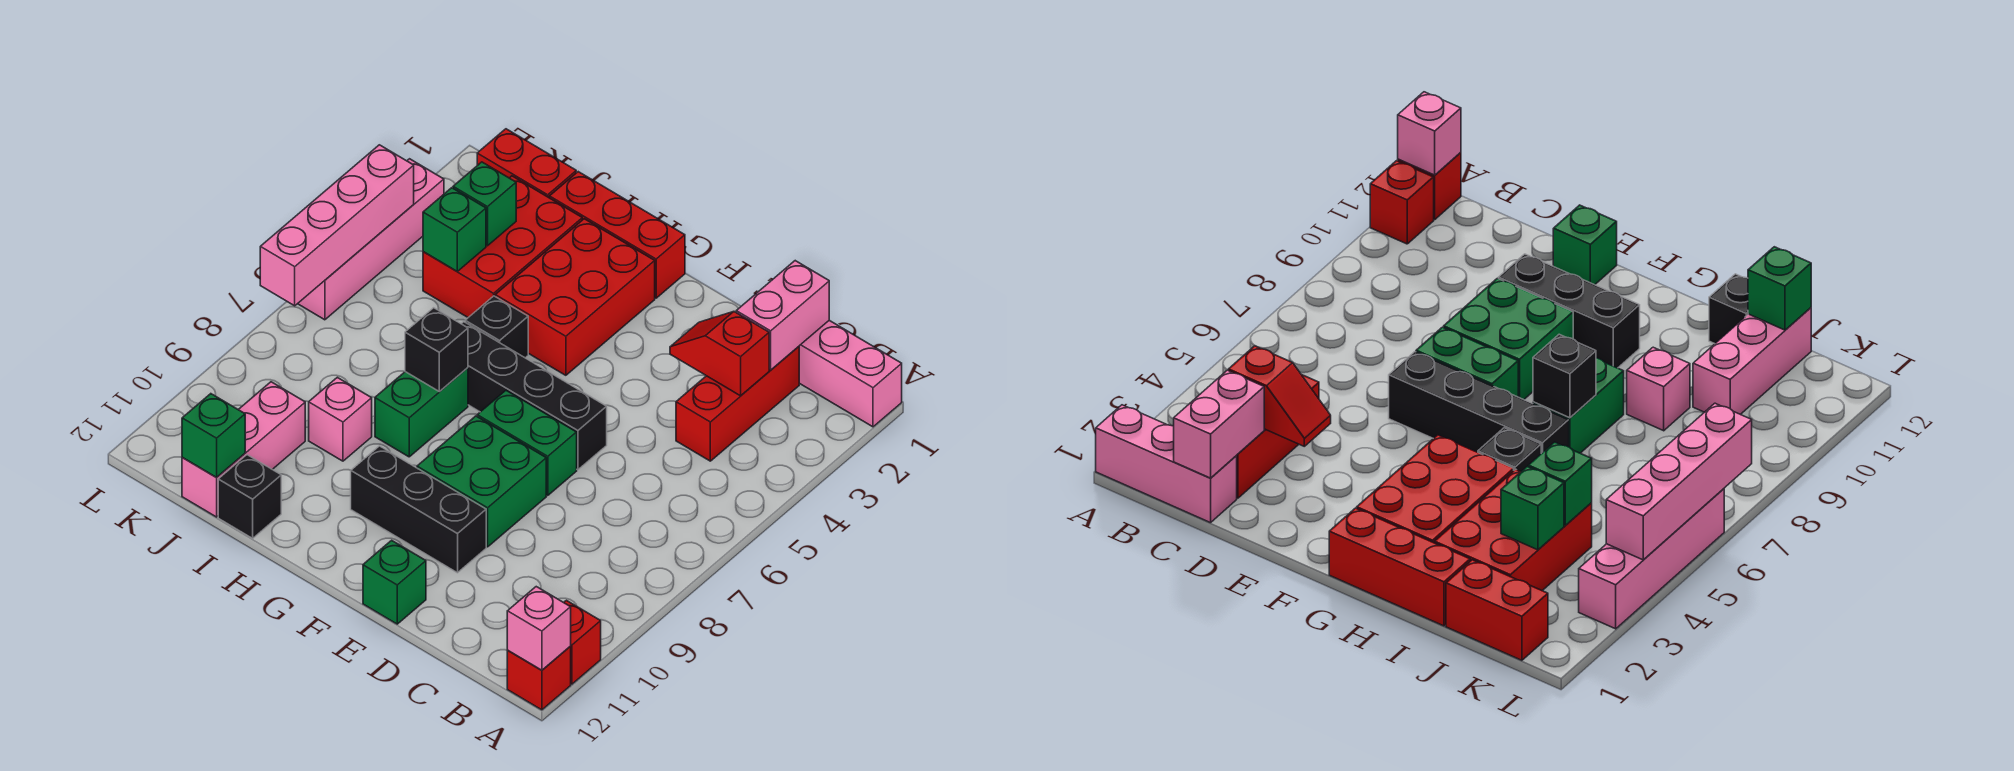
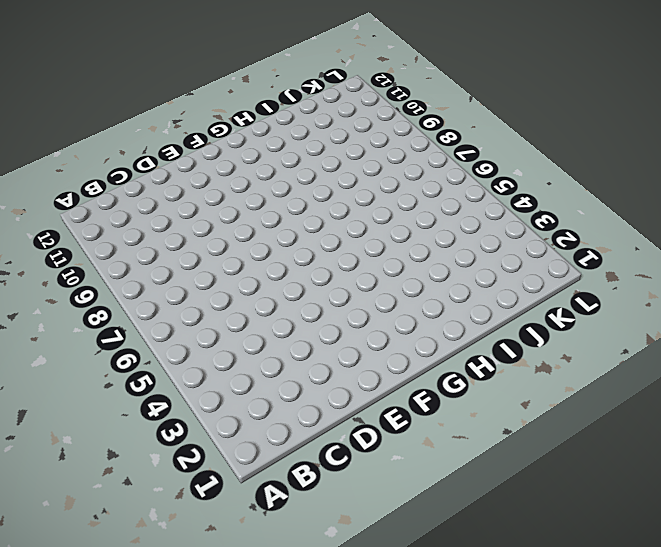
none -> pink brick A1:C1 level 1
none -> red brick A11 level 1
none -> red brick A12 level 1

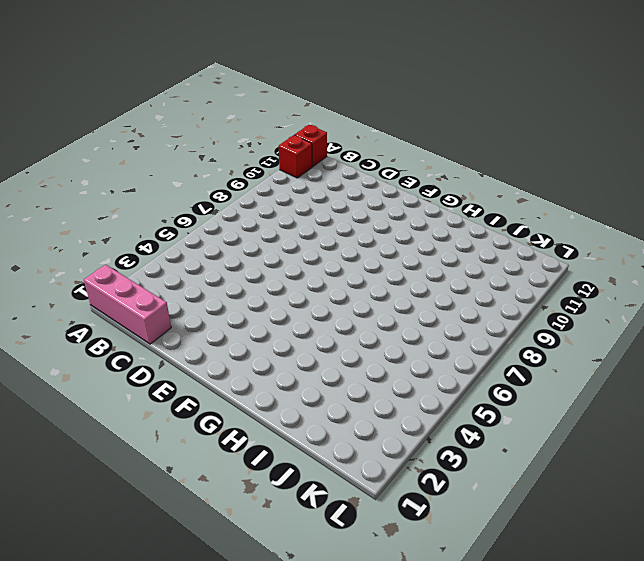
none -> red brick C2:C4 level 1
none -> black brick E6:H6 level 1
none -> green brick E7:F7 level 1

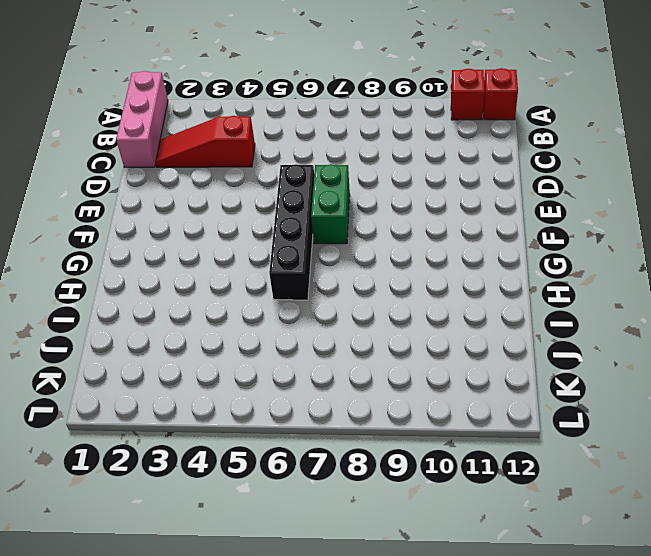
red slope C2:C4 level 1 top 4 -> red brick C2:C4 level 1
none -> green brick E8:F9 level 1
none -> black brick E10:G10 level 1
none -> green brick E12 level 1

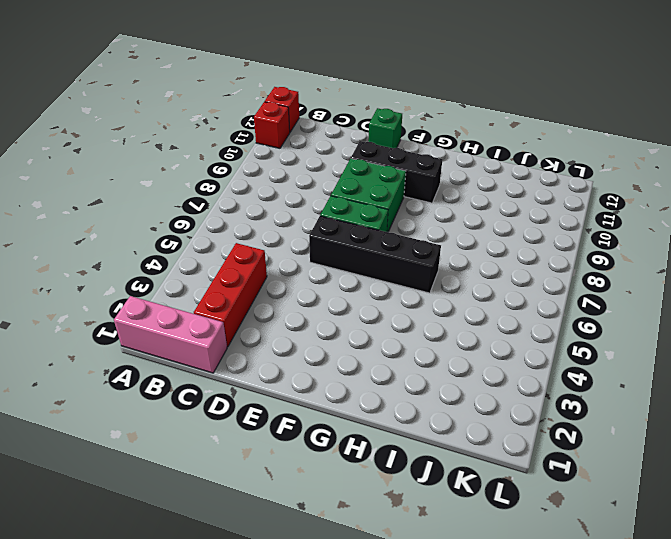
none -> red brick G1:I1 level 1
none -> red brick G2:H4 level 1
none -> black brick H5 level 1

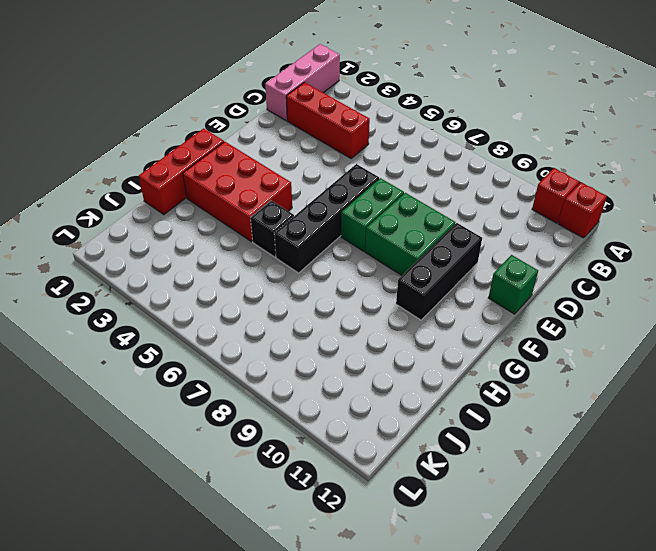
none -> green brick H7:H8 level 1
none -> red brick I2:J4 level 1
none -> pink brick I9 level 1

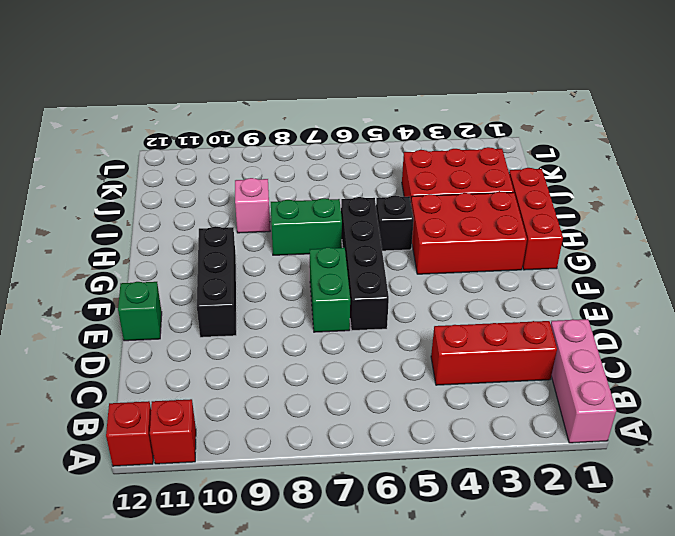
none -> green brick E8:F9 level 1
none -> black brick I12 level 1
none -> red brick J1:K1 level 1

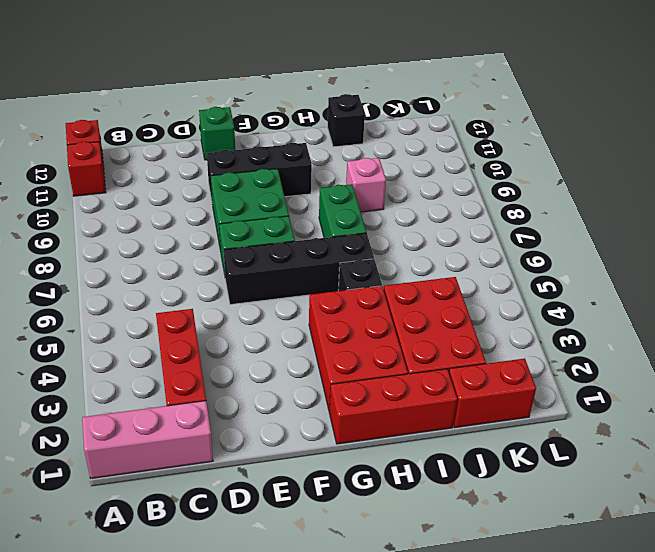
none -> pink brick J10:J12 level 1
none -> pink brick L3:L6 level 1
none -> pink brick A12 level 2

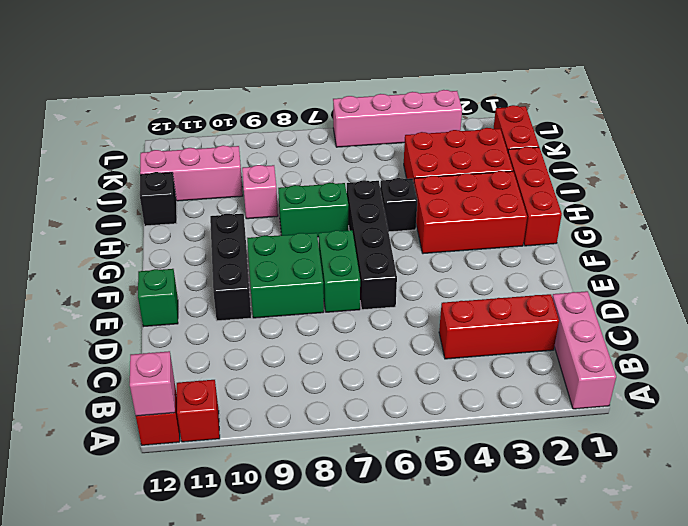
none -> pink brick C1:C2 level 2
none -> red slope C3:D3 level 2 top C
none -> black brick H7 level 2

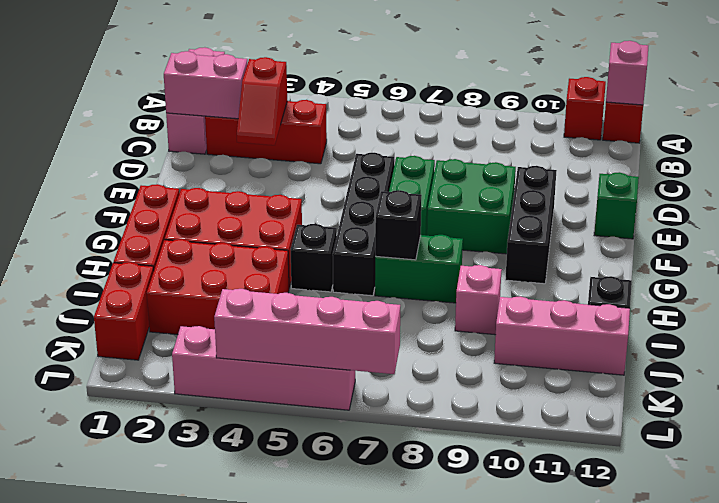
none -> green brick J3 level 2
none -> green brick J4 level 2
none -> green brick J12 level 2

